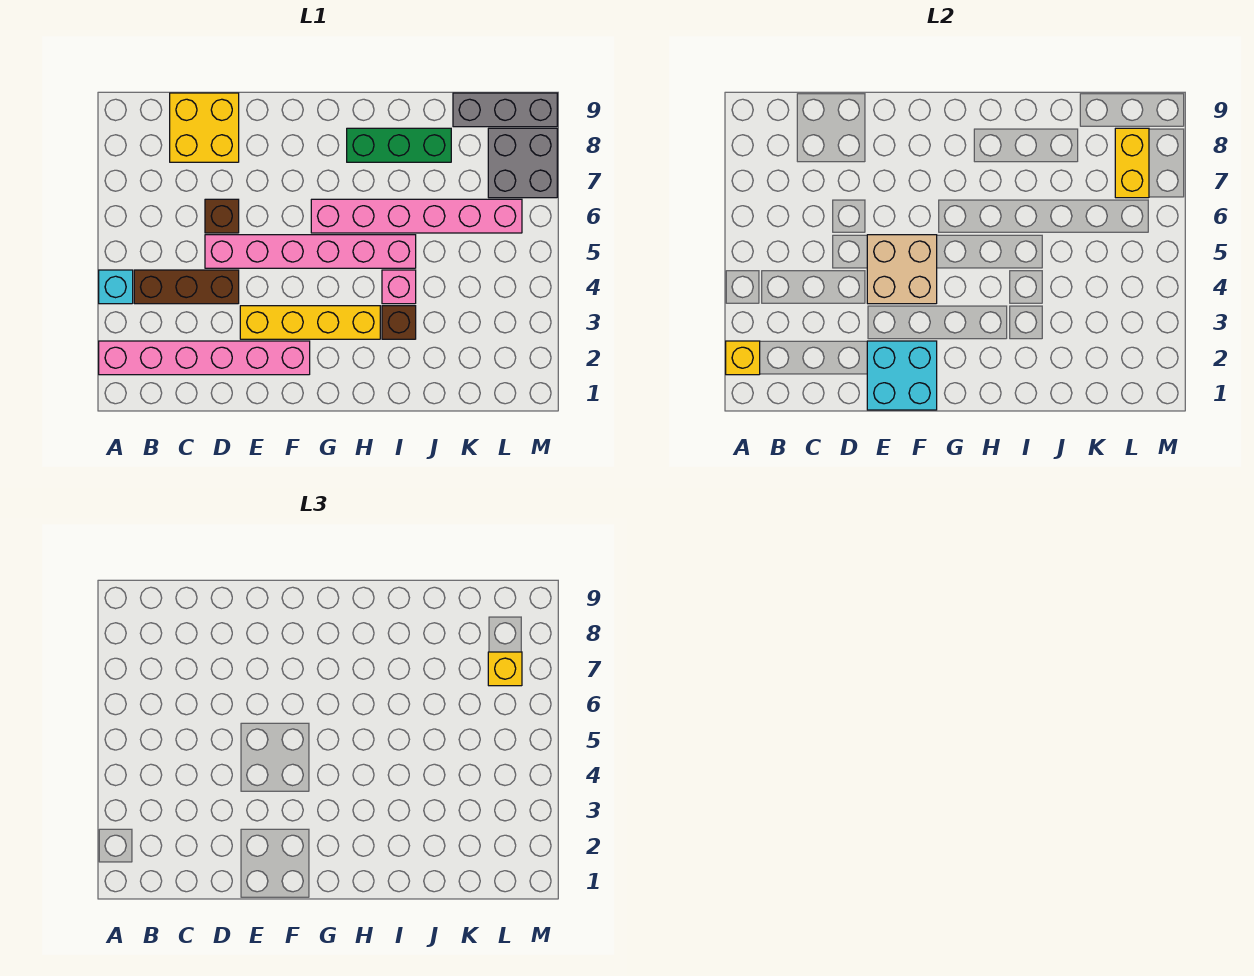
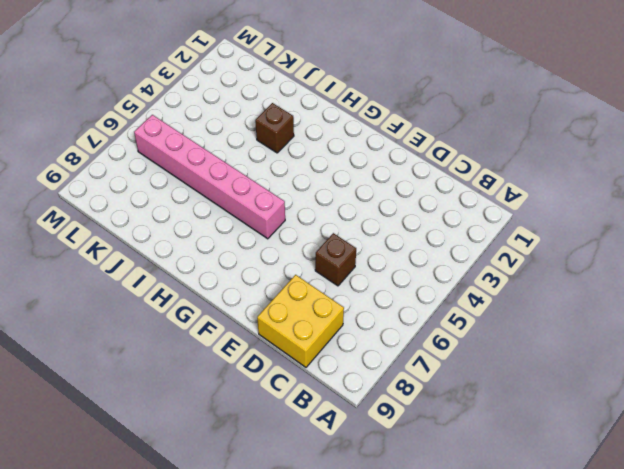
none -> pink brick A2:F2 level 1
none -> cyan brick A4 level 1
none -> brown brick B4:D4 level 1

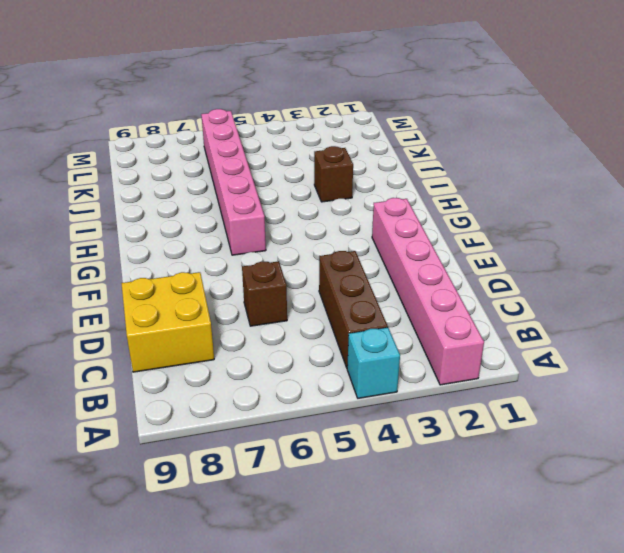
none -> pink brick D5:I5 level 1
none -> yellow brick E3:H3 level 1
none -> green brick H8:J8 level 1

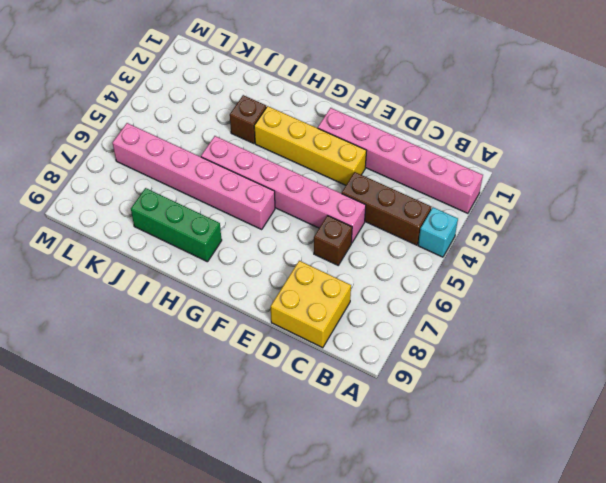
none -> pink brick I4 level 1
none -> grey brick K9:M9 level 1
none -> grey brick L7:M8 level 1

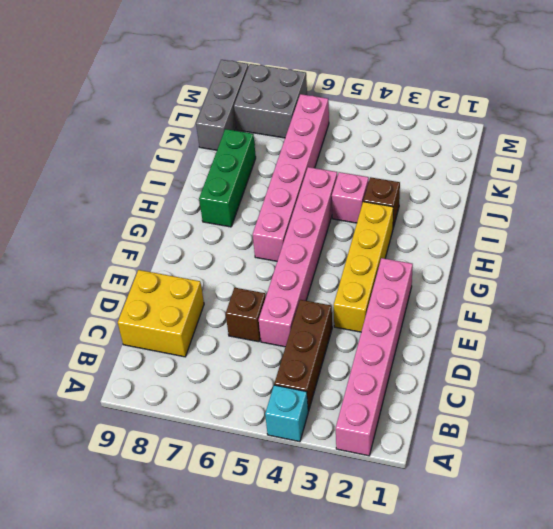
none -> yellow brick A2 level 2
none -> cyan brick E1:F2 level 2
none -> tan brick E4:F5 level 2

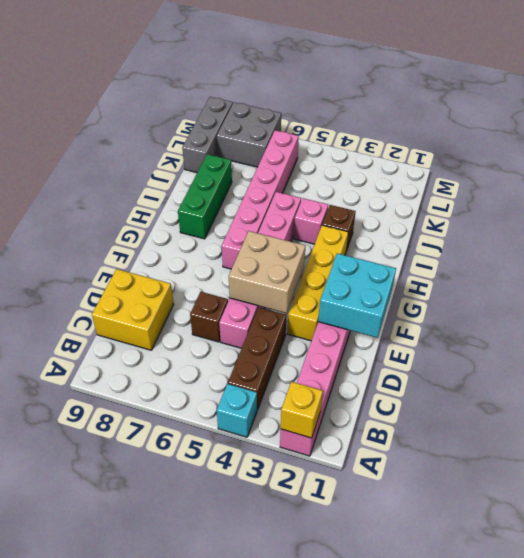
none -> yellow brick L7:L8 level 2
none -> yellow brick L7 level 3

